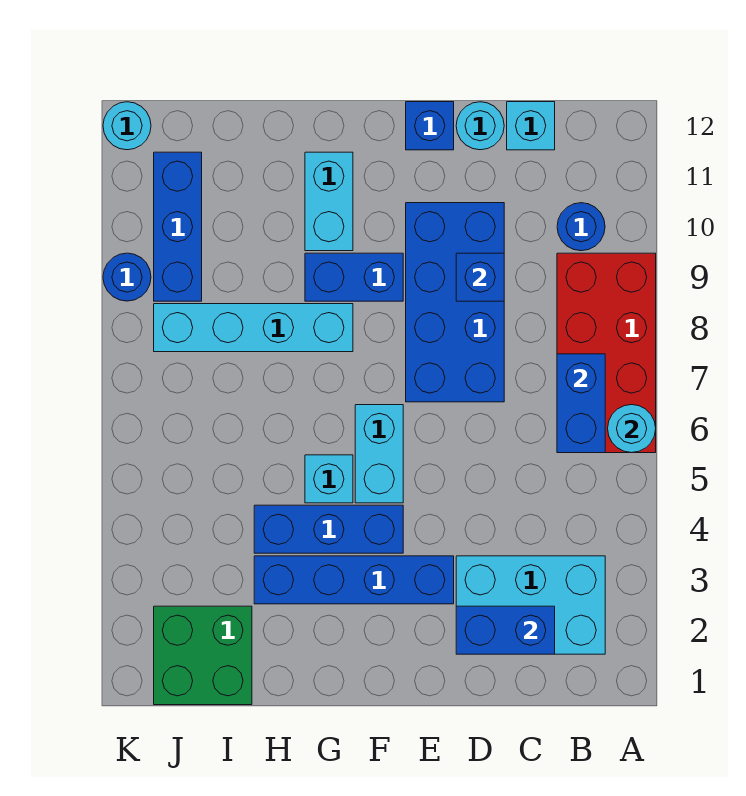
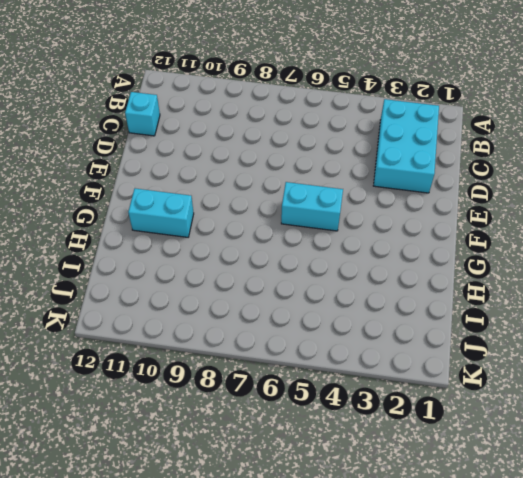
none -> red brick A6:B9 level 1
none -> blue round brick B10 level 1
none -> blue brick D7:E10 level 1

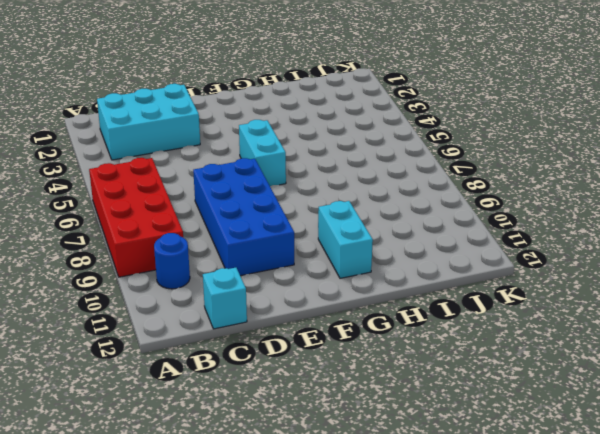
none -> cyan round brick D12 level 1
none -> blue brick E3:H3 level 1
none -> blue brick E12 level 1

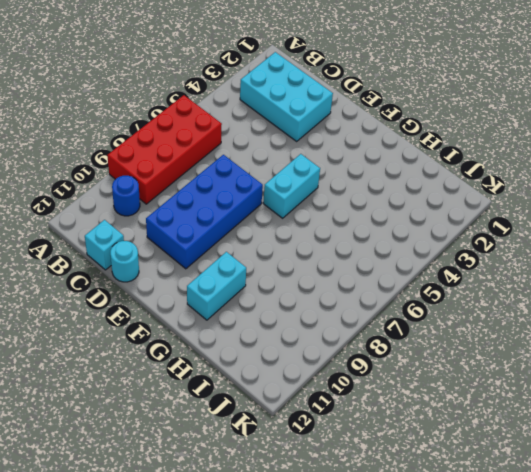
none -> blue brick E3:H3 level 1
none -> blue brick E12 level 1
none -> blue brick F4:H4 level 1

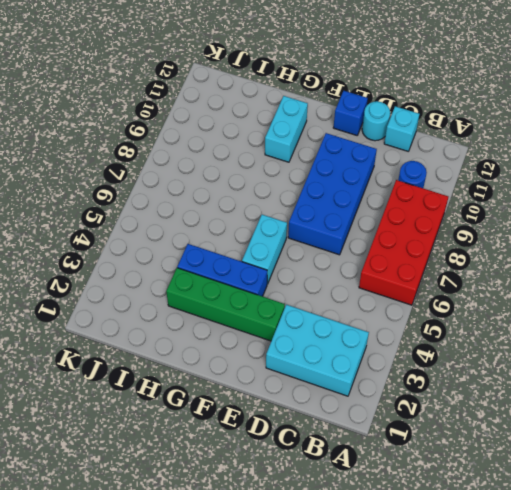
green brick E3:H3 level 1 -> blue brick E3:H3 level 1
none -> blue brick F9:G9 level 1
none -> cyan brick G5 level 1
none -> cyan brick G8:J8 level 1

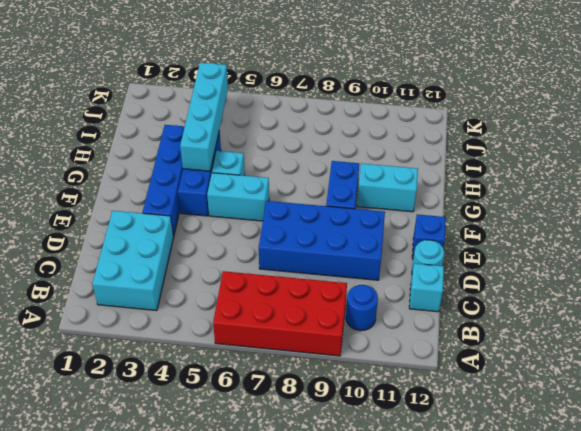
cyan brick G4:J4 level 2 -> cyan brick G8:J8 level 1
none -> green brick I1:J2 level 1
none -> blue brick J9:J11 level 1
none -> blue round brick K9 level 1

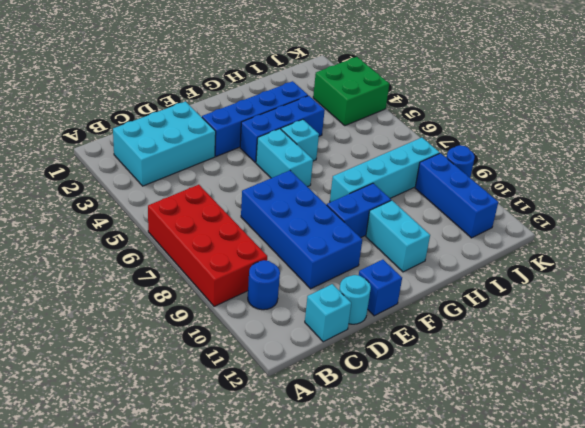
green brick J3:K4 level 1 -> green brick I1:J2 level 1
none -> cyan round brick K12 level 1
none -> cyan round brick A6 level 2
none -> blue brick B6:B7 level 2

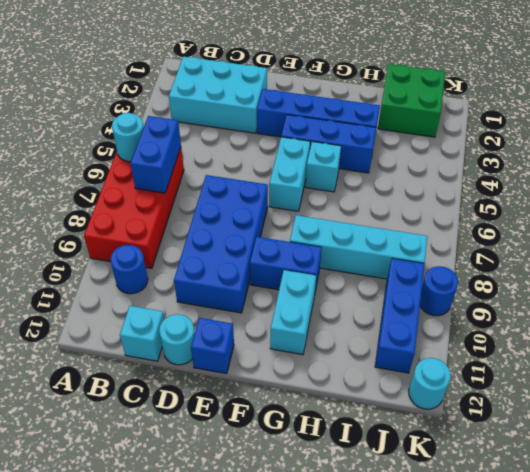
none -> blue brick C2:D2 level 2
none -> blue brick D9 level 2

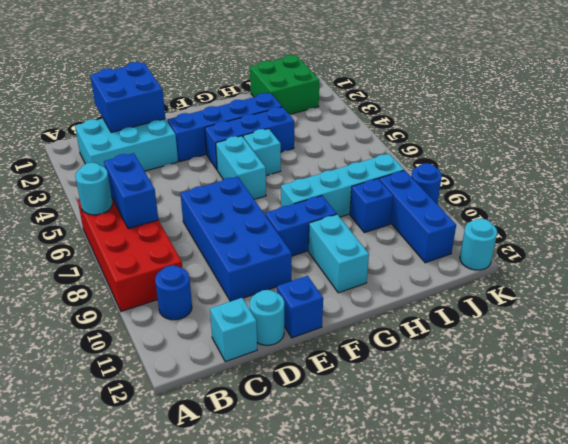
blue brick C1:D2 level 2 -> blue brick C2:D2 level 2
blue brick I9 level 1 -> blue brick D9 level 2

